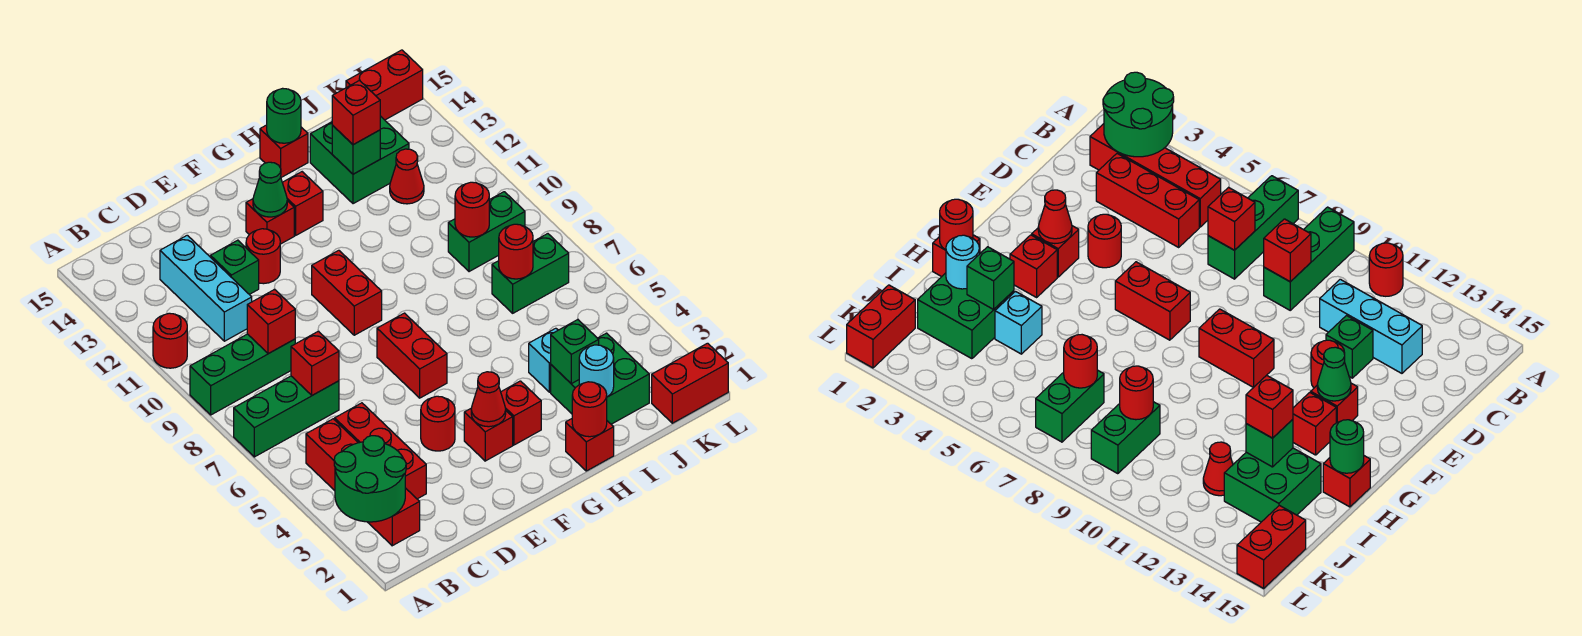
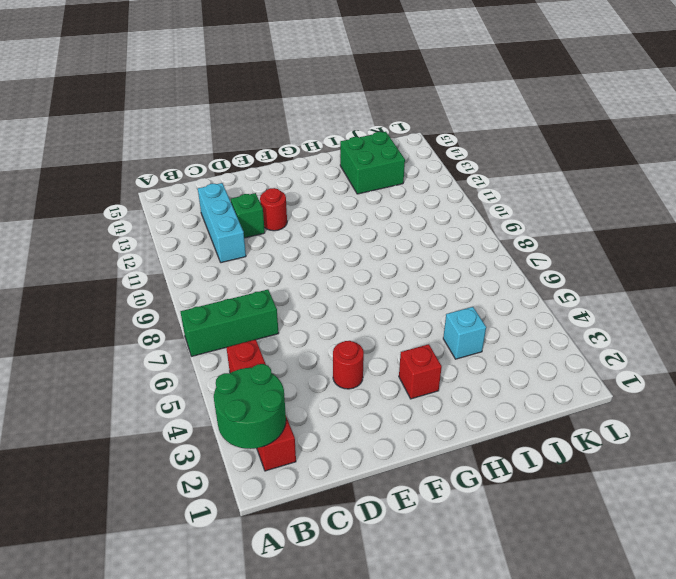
none -> green brick A9:C9 level 1
none -> red round brick A11 level 1
none -> red brick C3:C5 level 1
none -> red brick F3 level 1

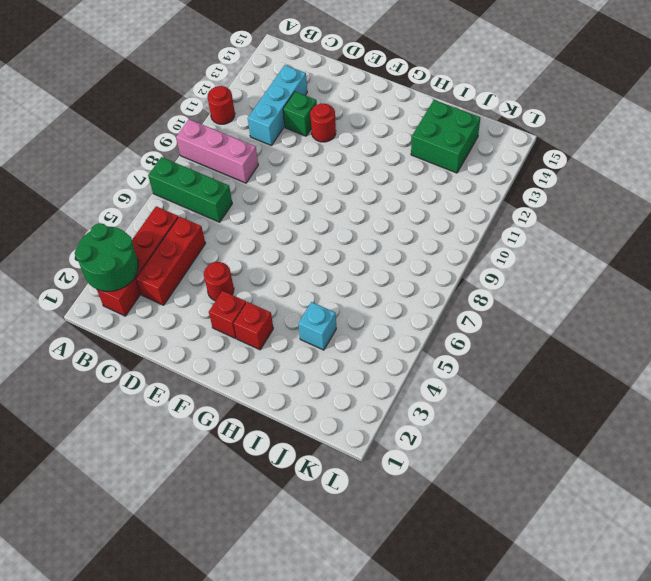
pink brick A9:C9 level 1 -> green brick A9:C9 level 1
none -> red brick F6:F7 level 1
none -> red brick F9:F10 level 1
none -> red brick F13 level 1
none -> red brick G13 level 1

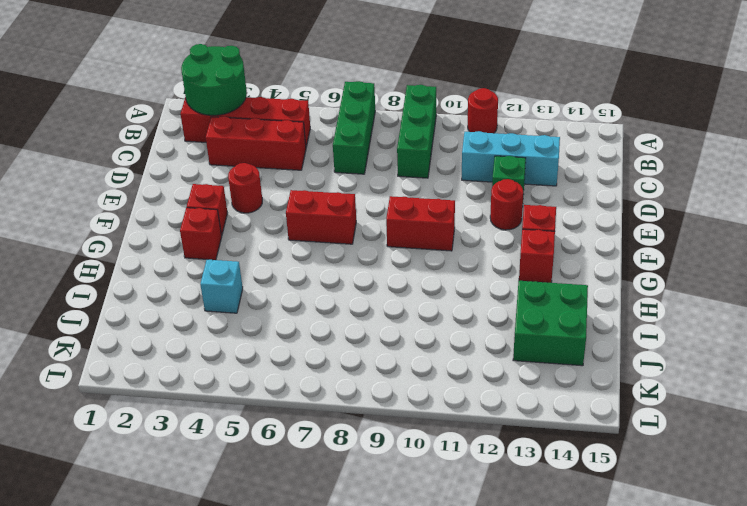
none -> red brick H1 level 1
none -> red brick H15 level 1
none -> green brick I2:J3 level 1
none -> green brick J7:K7 level 1

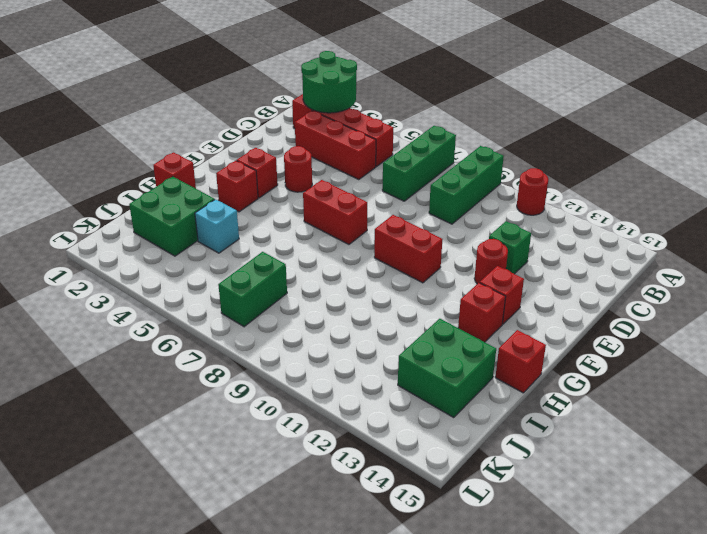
none -> cyan brick C11:C13 level 1
none -> green brick J9:K9 level 1
none -> red cone J12 level 1
none -> red brick K1:L1 level 1

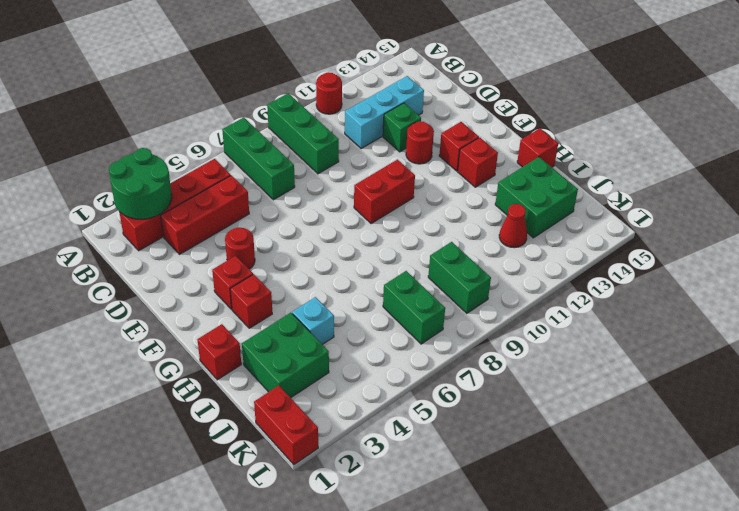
none -> red brick F6:F7 level 1
none -> red brick K15:L15 level 1
none -> red brick C7 level 2
none -> red brick C9 level 2

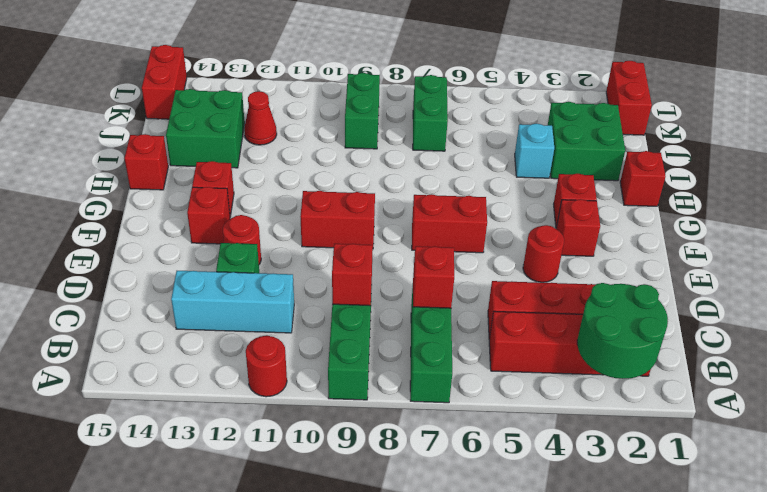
none -> red cone F3 level 2
none -> green cone F13 level 2
none -> red round brick H1 level 2
none -> green round brick H15 level 2

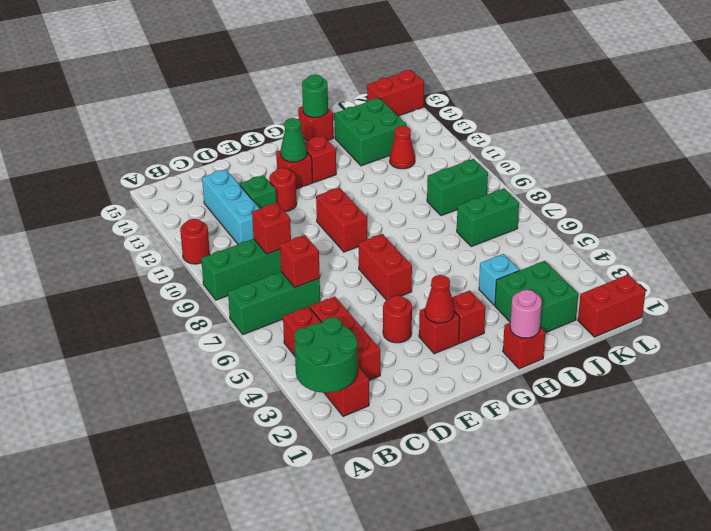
pink round brick H1 level 2 -> red round brick H1 level 2
none -> cyan round brick I2 level 2
none -> green brick I3 level 2
none -> green brick I13 level 2
none -> red round brick J7 level 2

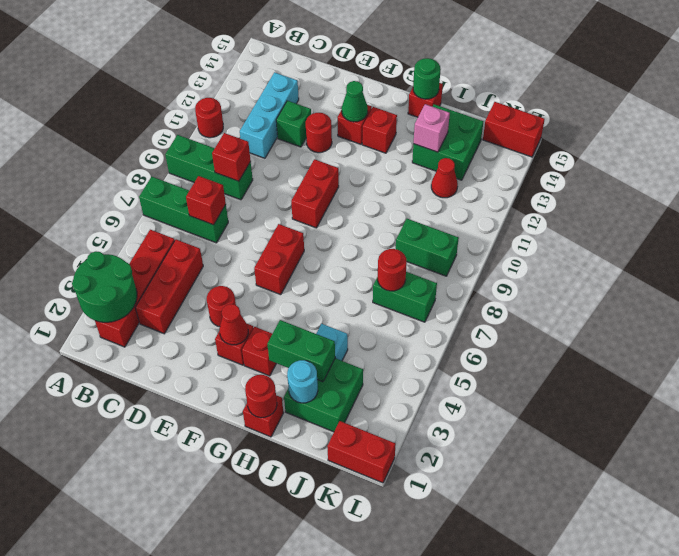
green brick H3:I3 level 2 -> green brick I3 level 2
pink brick I13 level 2 -> green brick I13 level 2
none -> red round brick J9 level 2
none -> red brick I13 level 3

